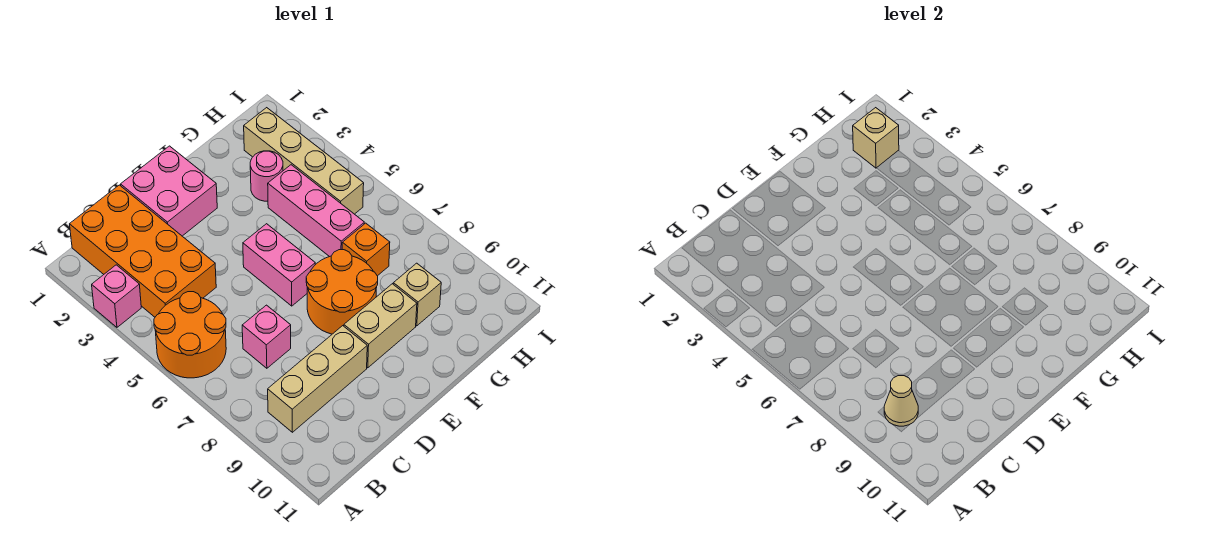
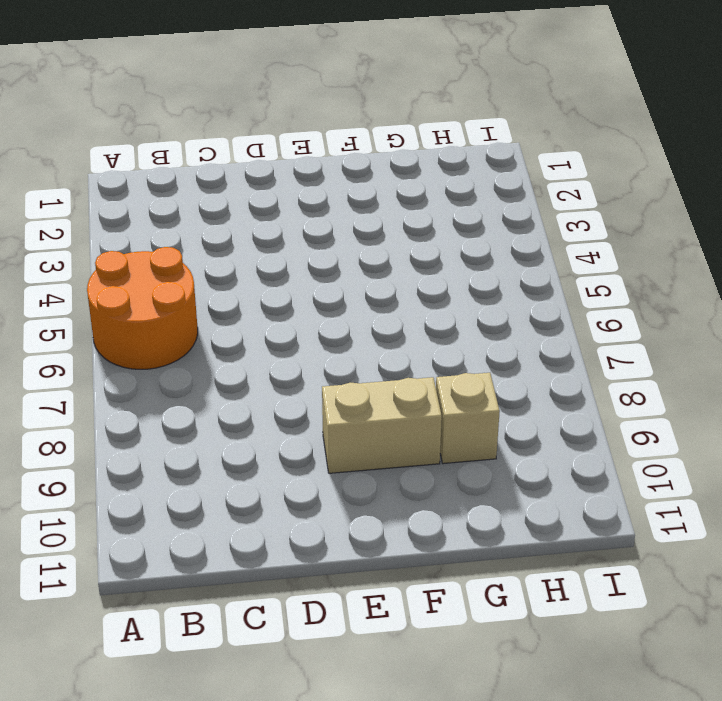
none -> pink brick A3 level 1
none -> orange brick B1:C4 level 1
none -> tan brick B9:D9 level 1

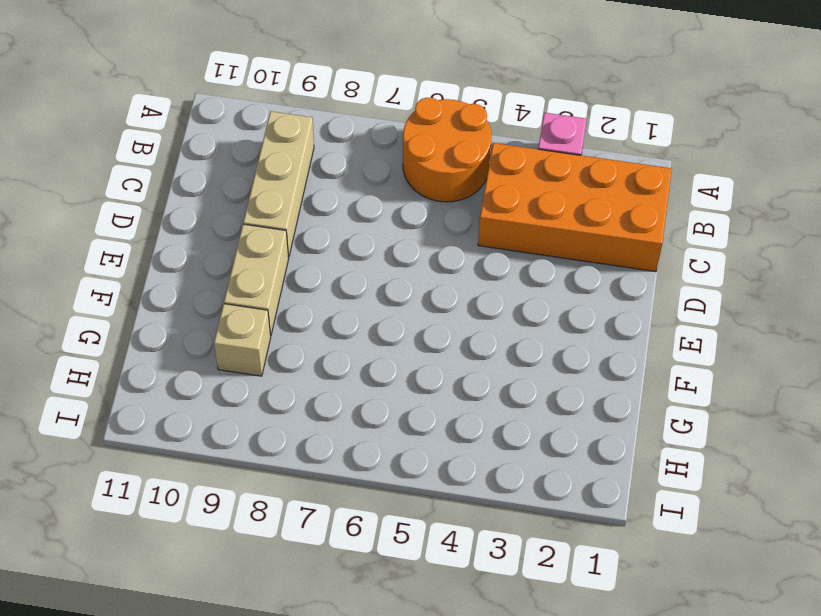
none -> pink brick C7 level 1
none -> pink brick D1:E2 level 1
none -> pink brick E5:E6 level 1

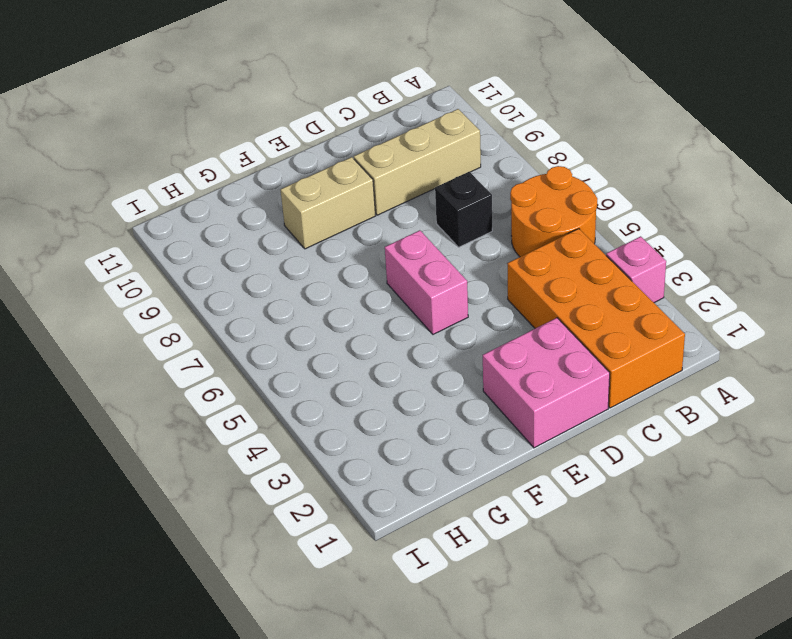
black brick C7 level 1 -> pink brick C7 level 1
none -> orange round brick E7:F8 level 1
none -> pink round brick G3 level 1
none -> pink brick G4:G6 level 1

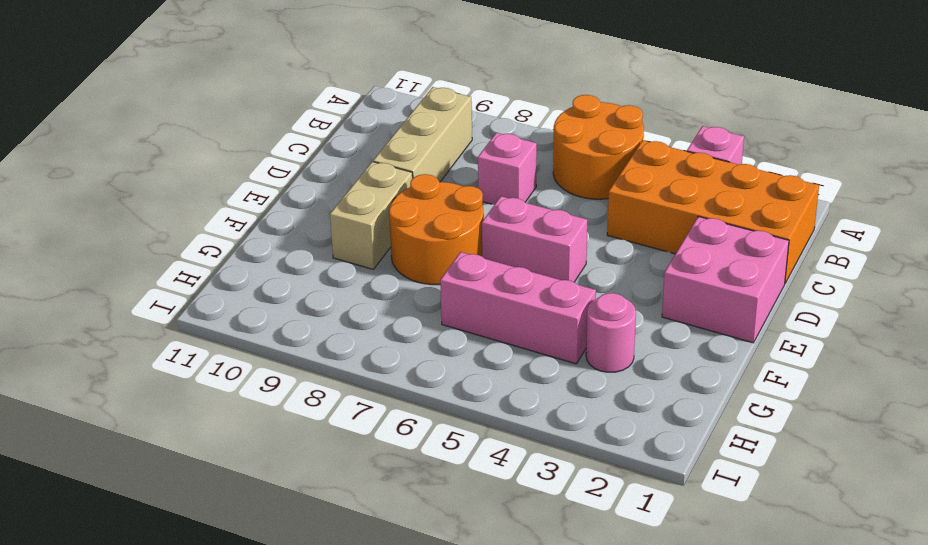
none -> orange brick G7 level 1
none -> tan brick G9 level 1
none -> tan brick H2:H5 level 1

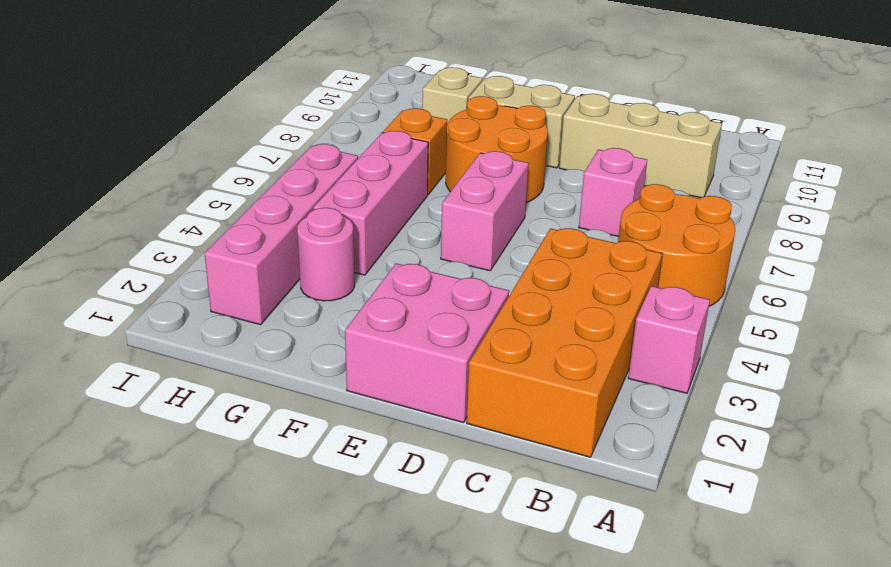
pink brick H2:H5 level 1 -> tan brick H2:H5 level 1
none -> tan cone B9 level 2
none -> tan brick H2 level 2

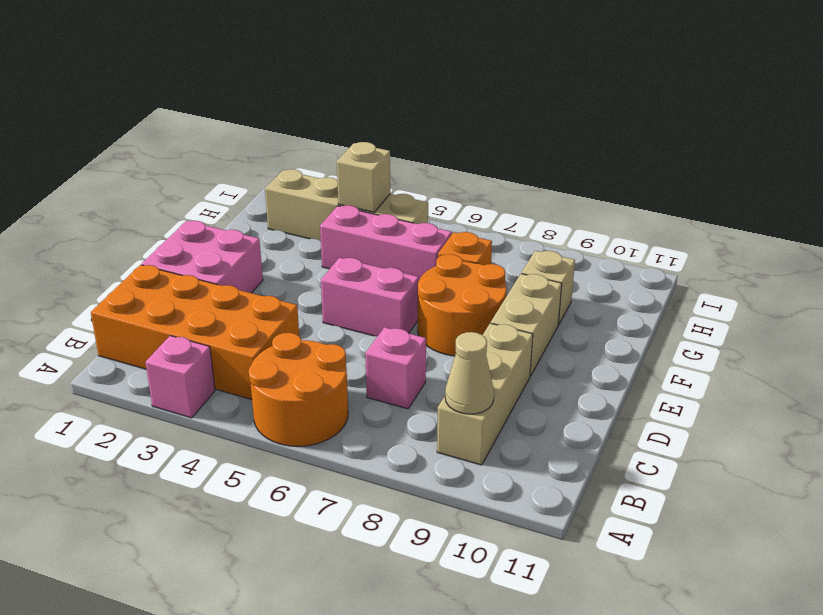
tan brick H4 level 2 -> tan brick H2 level 2
none -> pink round brick G3 level 1

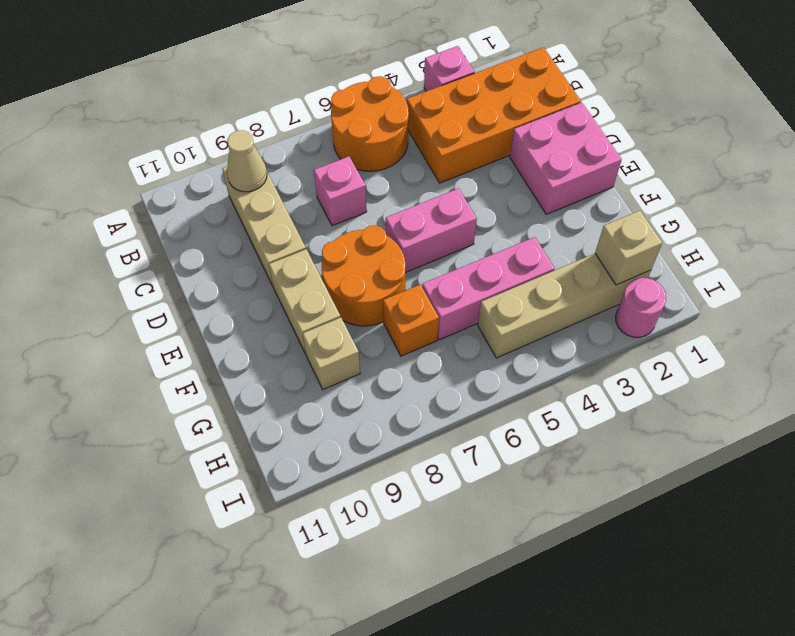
pink round brick I2 level 1 -> pink round brick G3 level 1

